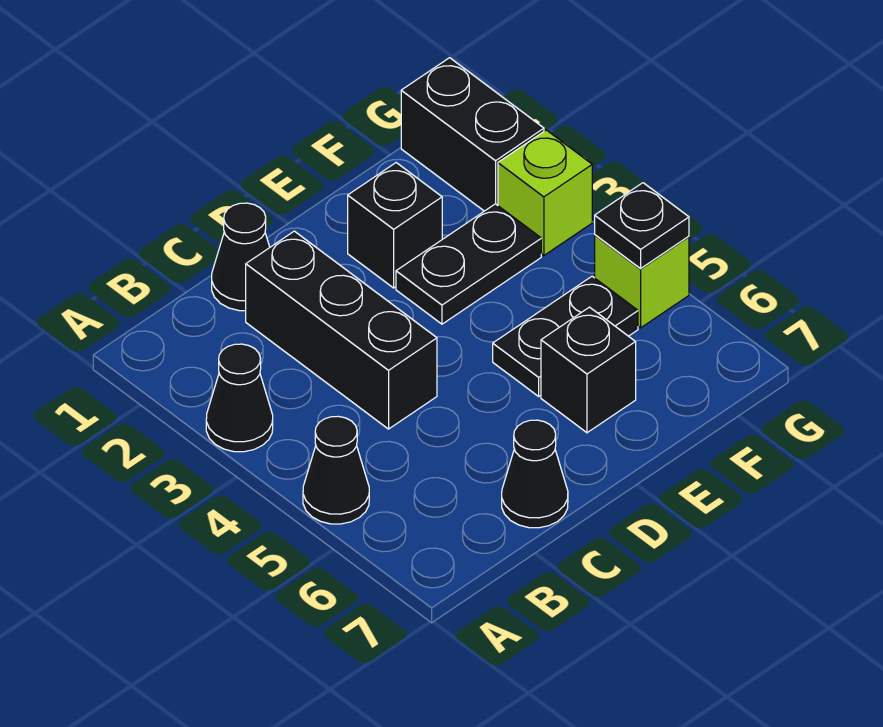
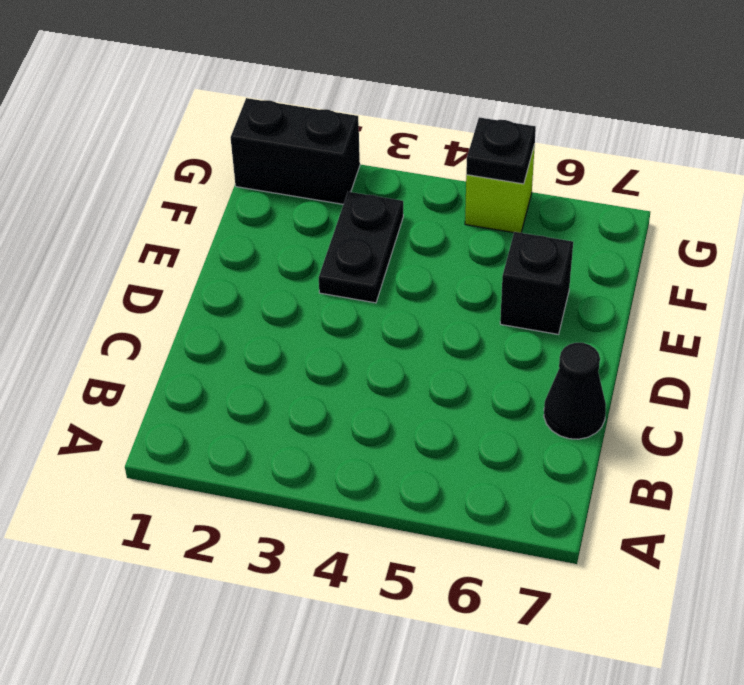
none -> black cone A3 level 1
none -> black cone A5 level 1
none -> black cone C1 level 1

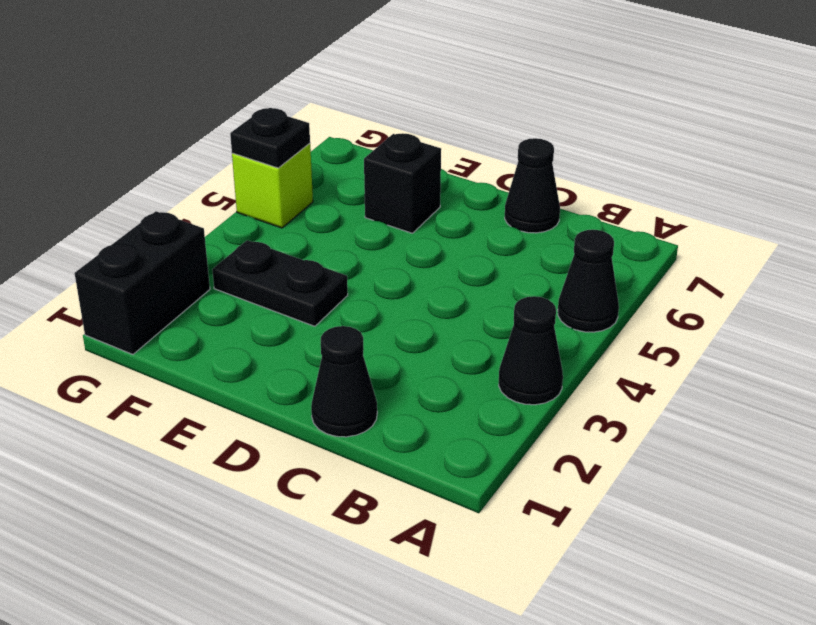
none -> black brick C2:C4 level 1
none -> black brick E2 level 1
none -> black plate E5:F5 level 1

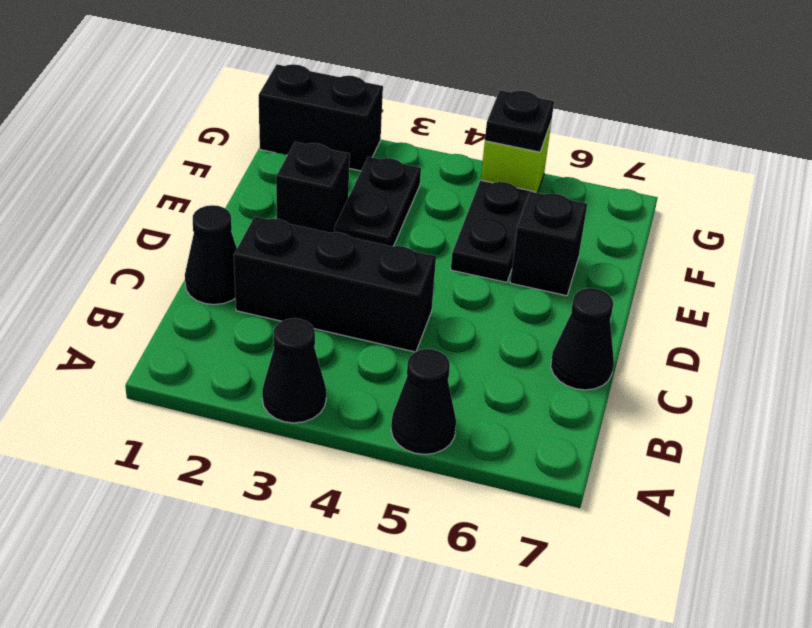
none -> lime brick G3 level 1

